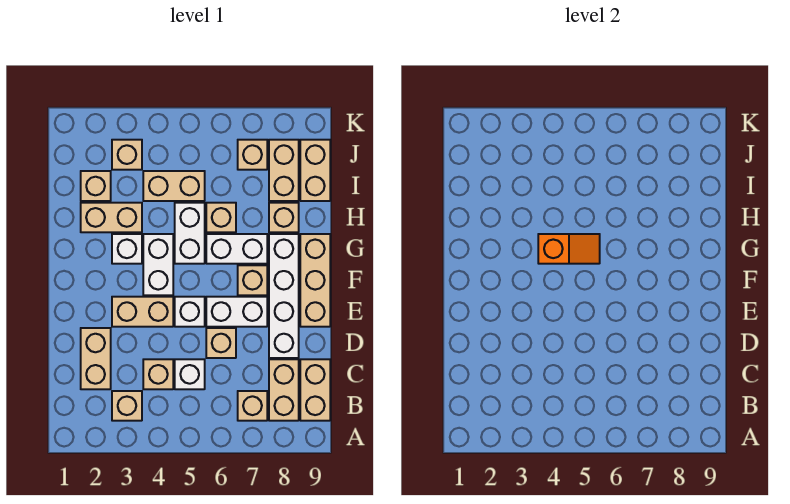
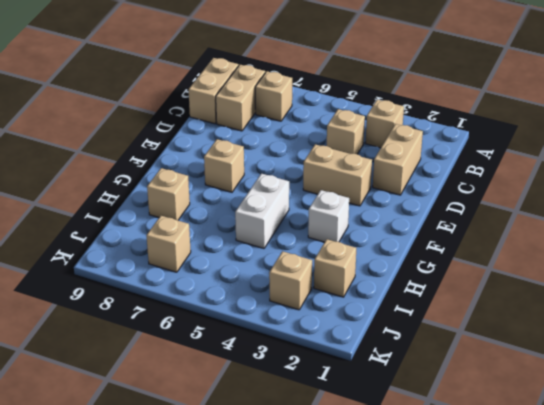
none -> white brick C5 level 1
none -> tan brick D6 level 1
none -> white brick D8:G8 level 1

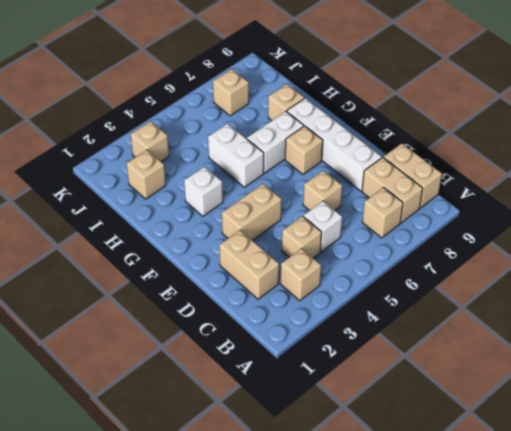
none -> white brick E5 level 1
none -> white brick E6:E7 level 1
none -> tan brick E9:G9 level 1

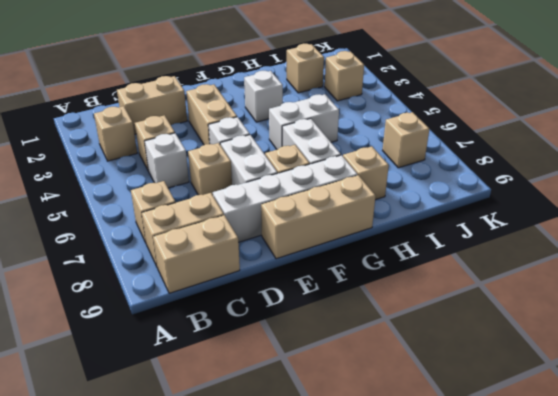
none -> white brick F4:G4 level 1
none -> tan brick H2:H3 level 1
none -> tan brick H6 level 1

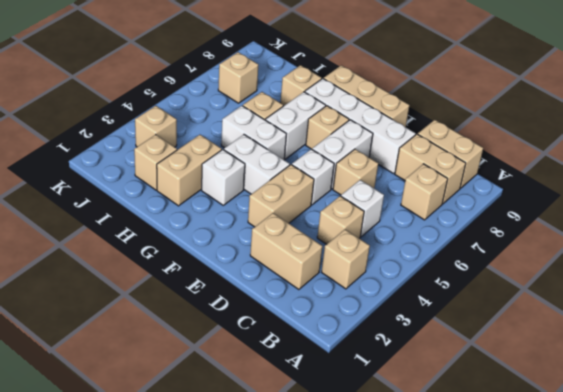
none -> tan brick I4:I5 level 1
none -> tan brick I8:J8 level 1
none -> tan brick I9:J9 level 1

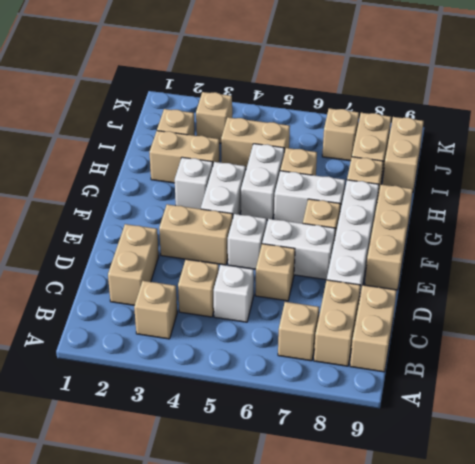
none -> orange slope G4:G5 level 2 top 4

